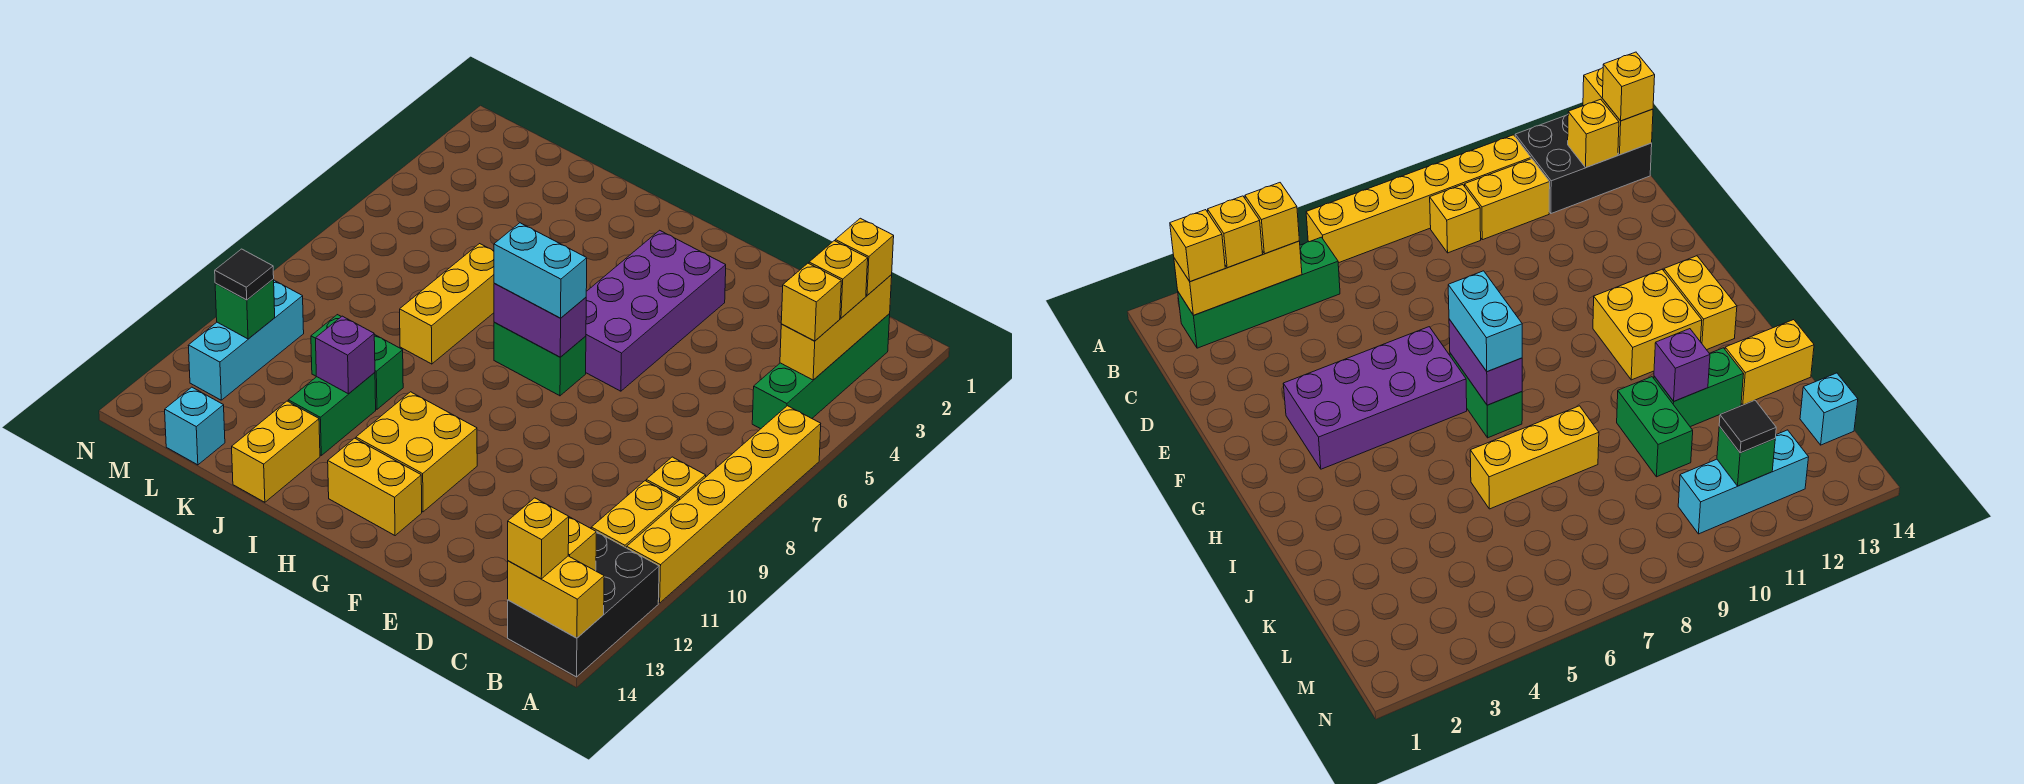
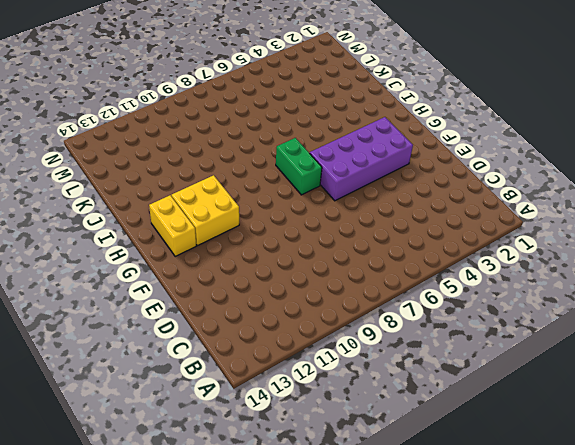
none -> yellow brick A6:A11 level 1
none -> black brick A12:B14 level 1
none -> green brick B2:B5 level 1

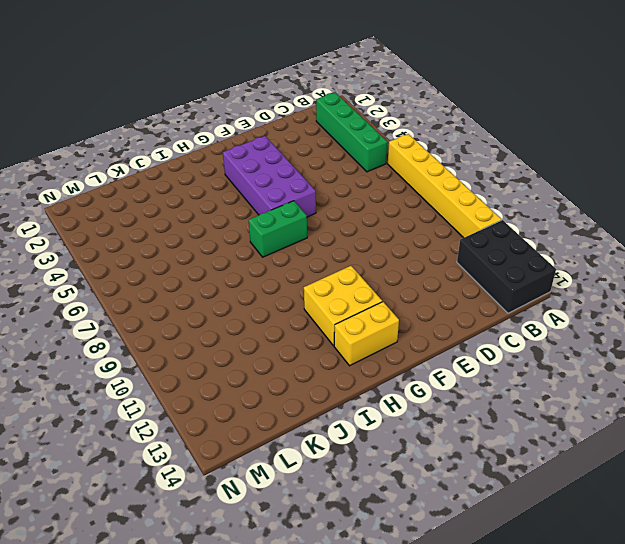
none -> yellow brick B9 level 1
none -> yellow brick B10:B11 level 1
none -> yellow brick J6:J8 level 1

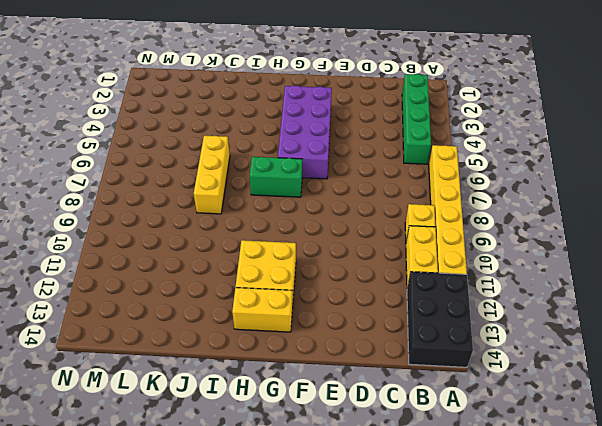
none -> green brick J10:K10 level 1
none -> green brick J11:J12 level 1
none -> yellow brick J13:J14 level 1

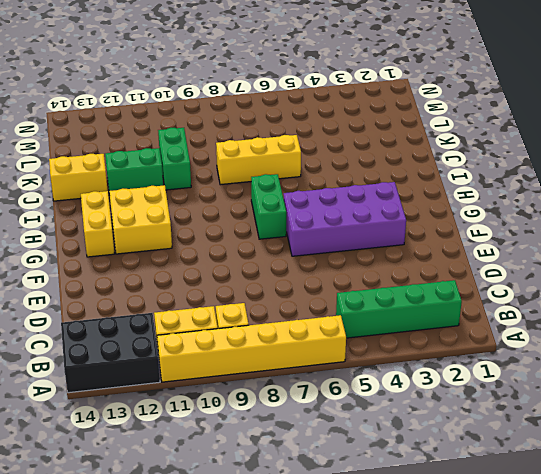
none -> cyan brick L14 level 1
none -> cyan brick M10:M12 level 1
none -> yellow brick A14:B14 level 2

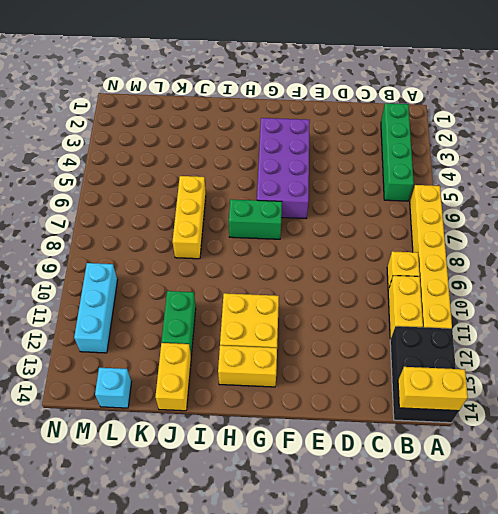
none -> green brick J10:K10 level 1
none -> yellow brick B2:B4 level 2
none -> yellow brick B13 level 2

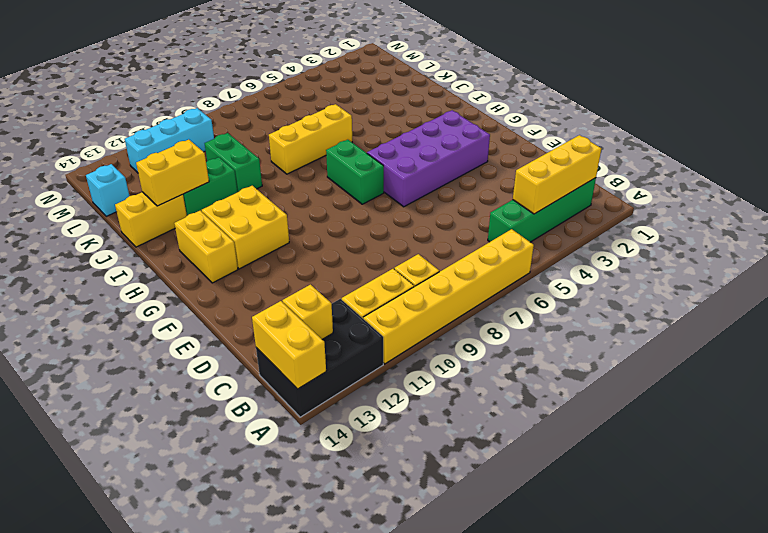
yellow brick J12:J13 level 2 -> none
none -> purple brick G7:H7 level 2
none -> purple brick J11 level 2
none -> green brick M11 level 2

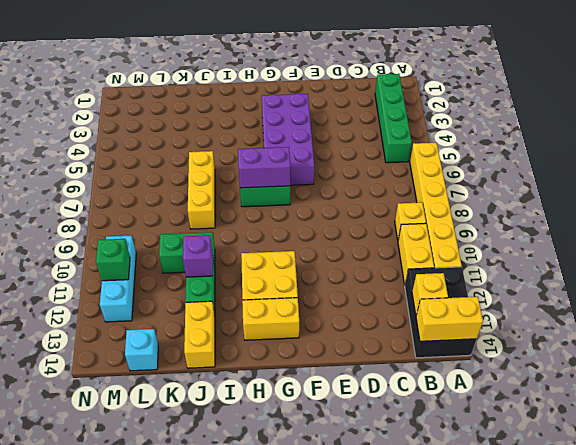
none -> yellow brick B2:B4 level 2
none -> yellow brick B2 level 3
none -> yellow brick B3 level 3

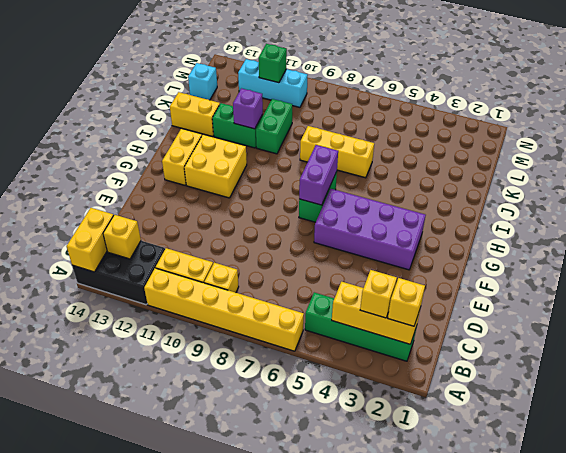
none -> yellow brick B4 level 3
none -> yellow brick B14 level 3
none -> cyan brick G7:H7 level 3

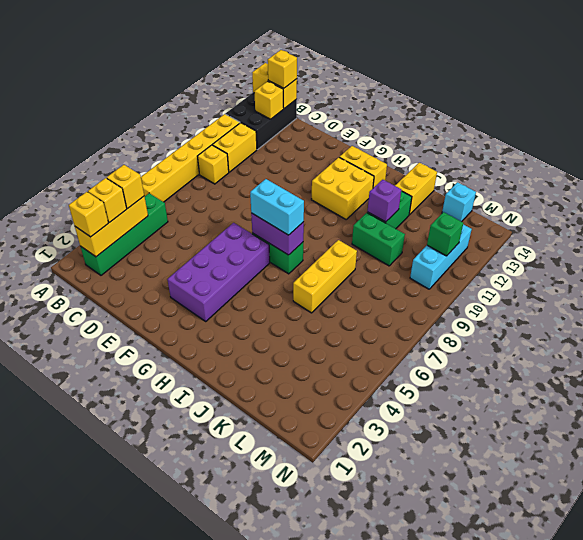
none -> black tile M11 level 3

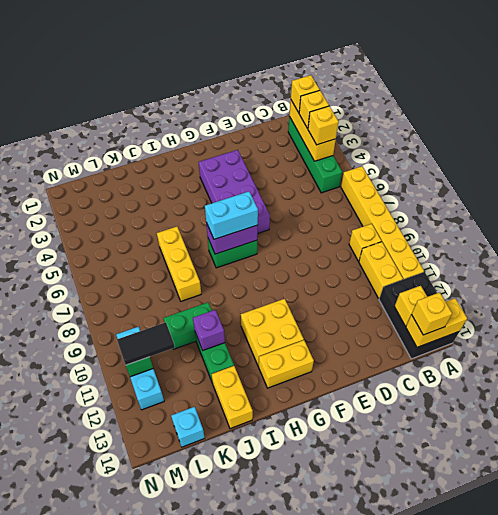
black tile L11:M11 level 3 -> black tile M11 level 3

